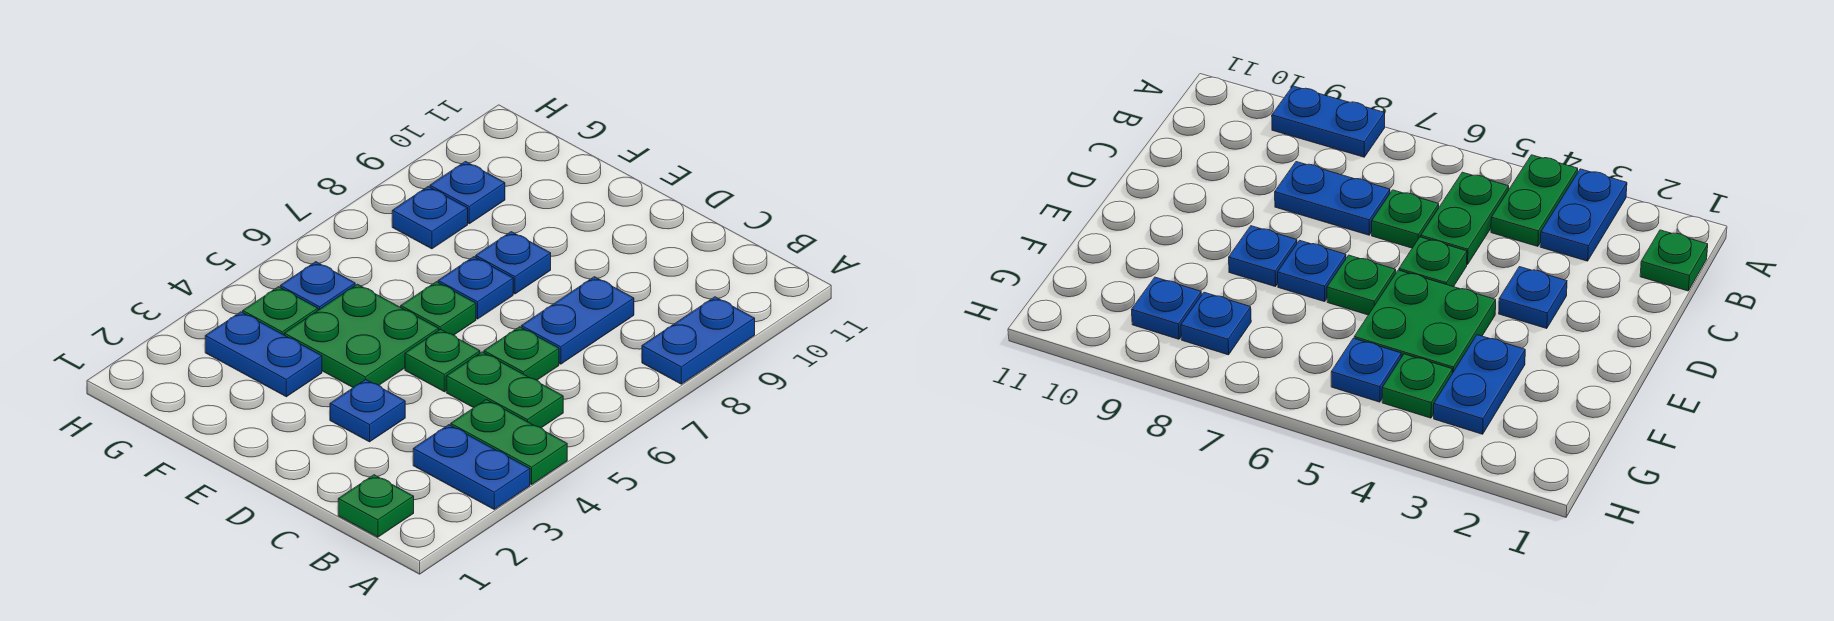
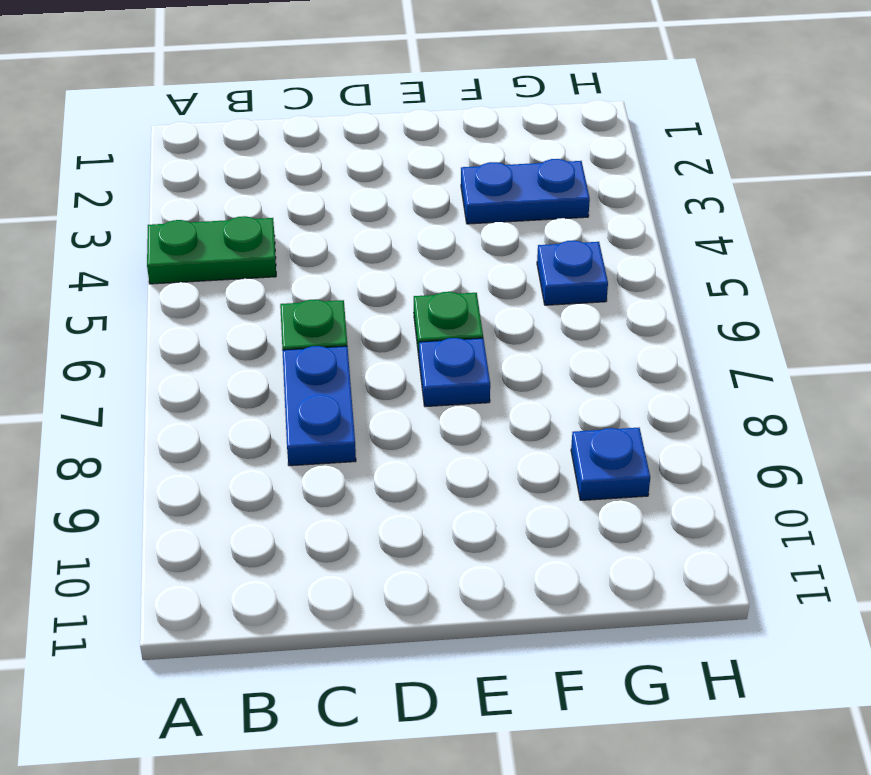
none -> blue plate A3:B3 level 1
none -> blue plate A8:A9 level 1
none -> green plate B1 level 1

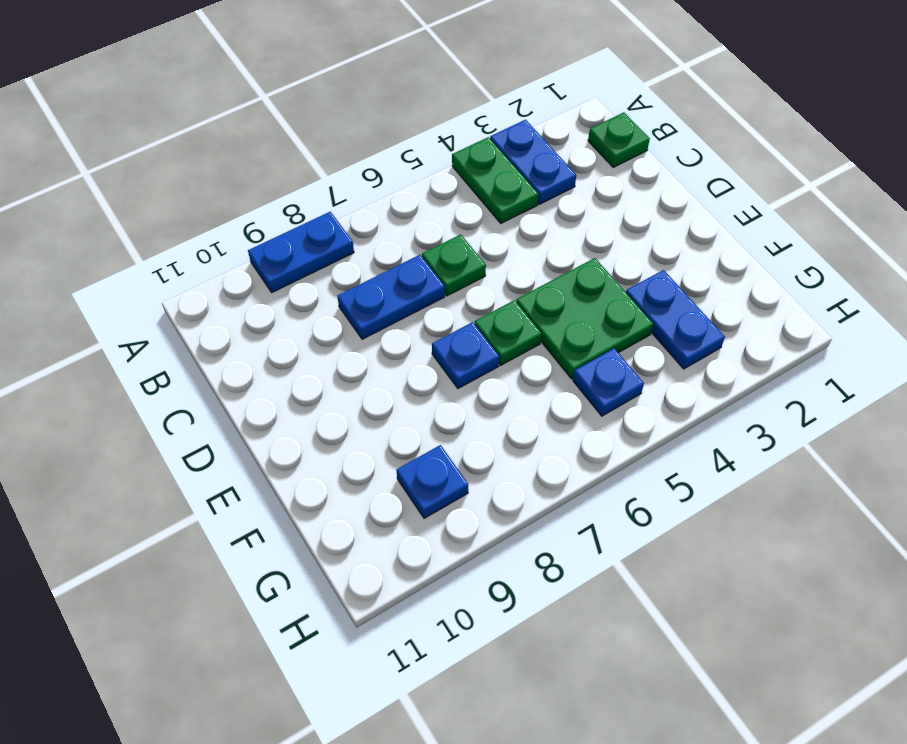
none -> green plate B5:C5 level 1
none -> blue plate D3 level 1
none -> green plate D5 level 1

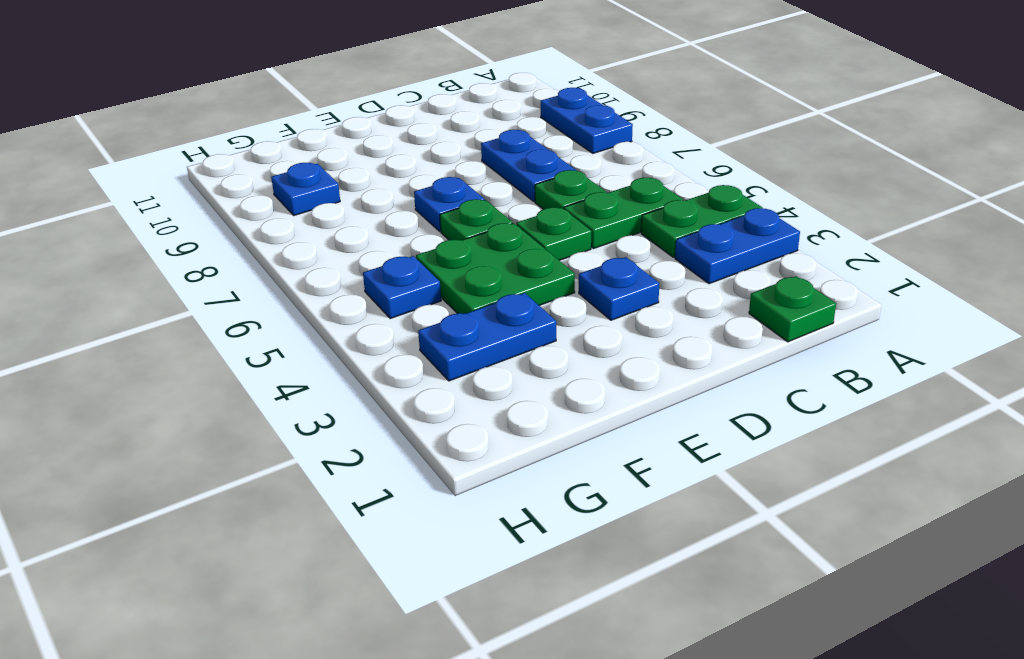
none -> blue plate E8 level 1
none -> green plate G4 level 1
none -> blue plate G8 level 1

